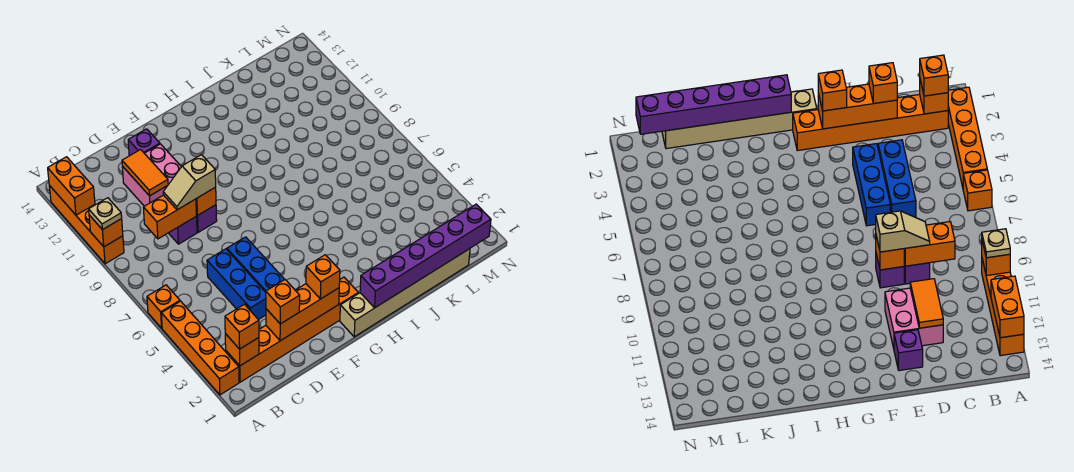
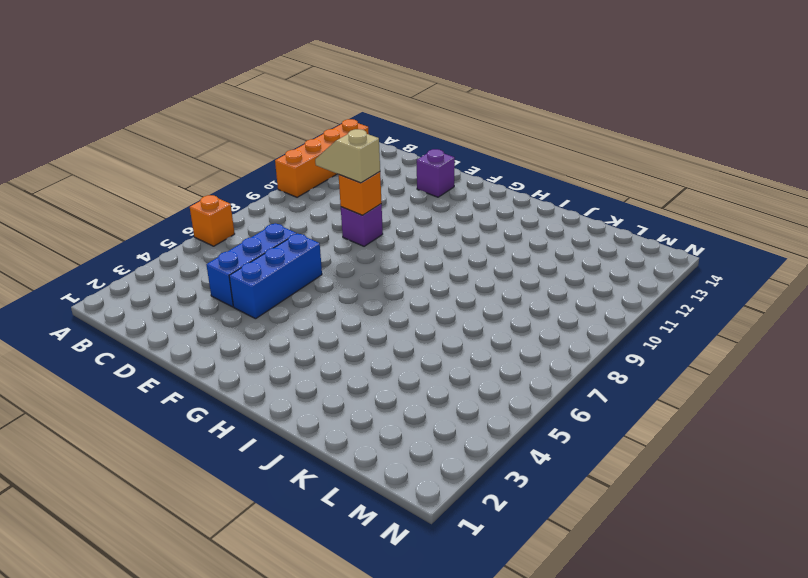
none -> orange brick A2:A5 level 1
none -> orange brick B2:G2 level 1
none -> purple brick D9 level 1

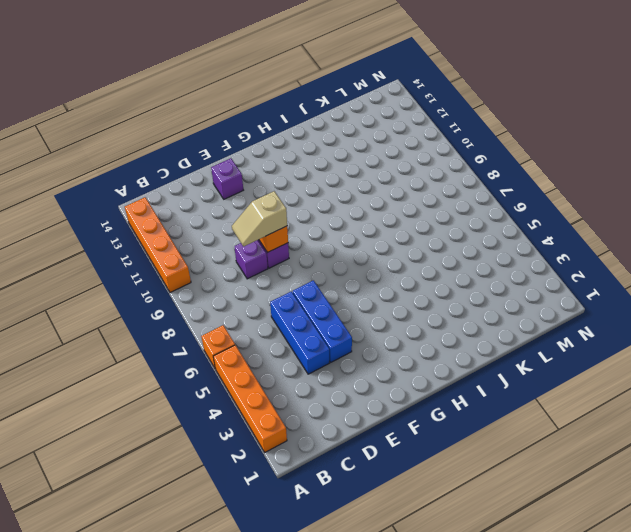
none -> orange brick B2:G2 level 1
none -> pink brick D11:E12 level 1
none -> tan brick G1:L1 level 1

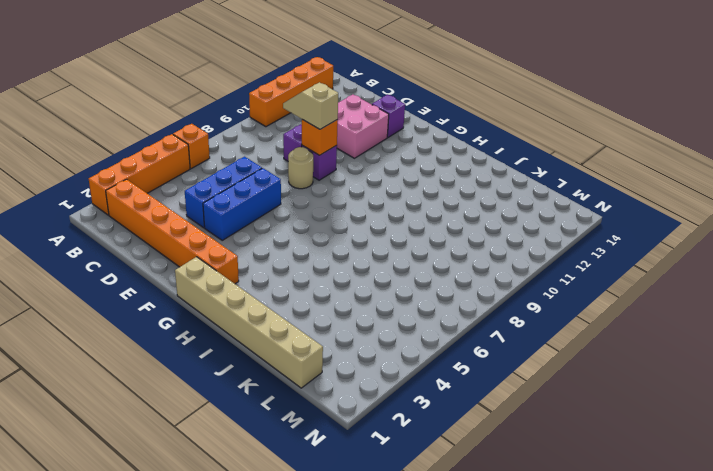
tan round brick E8 level 1 -> none
none -> orange brick A10 level 2
none -> orange brick A12:A13 level 2
none -> orange brick B2 level 2

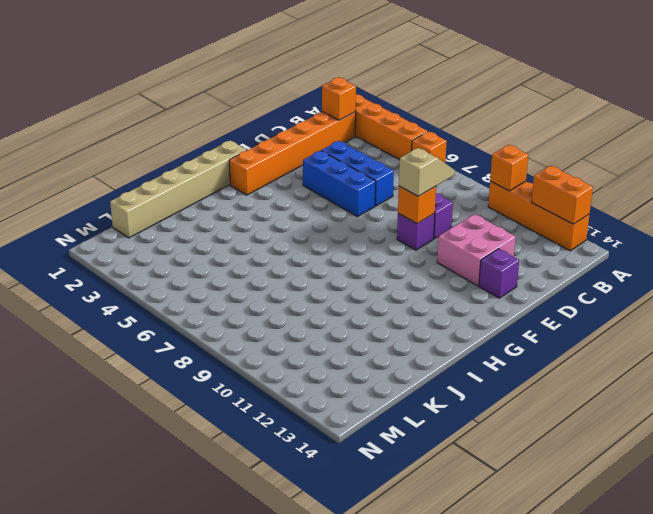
none -> orange brick C9:D9 level 2
none -> orange brick D2:F2 level 2
none -> orange tile D11:D12 level 2

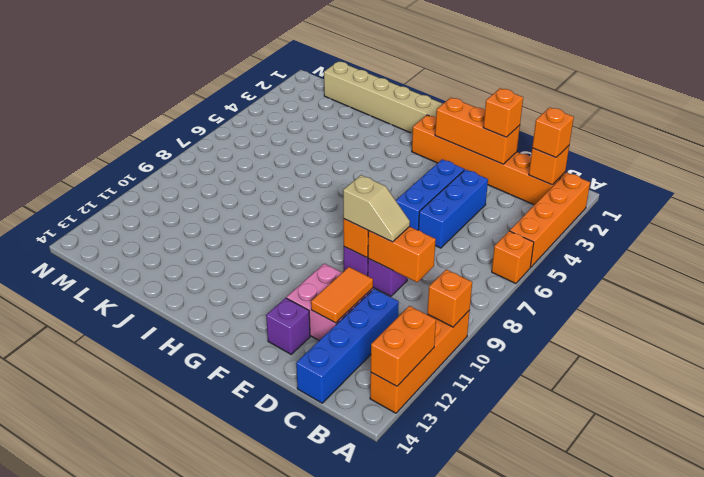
blue brick C11:C14 level 1 -> none
none -> purple brick H1:M1 level 2
none -> tan plate A10 level 3
none -> orange brick F2 level 3

